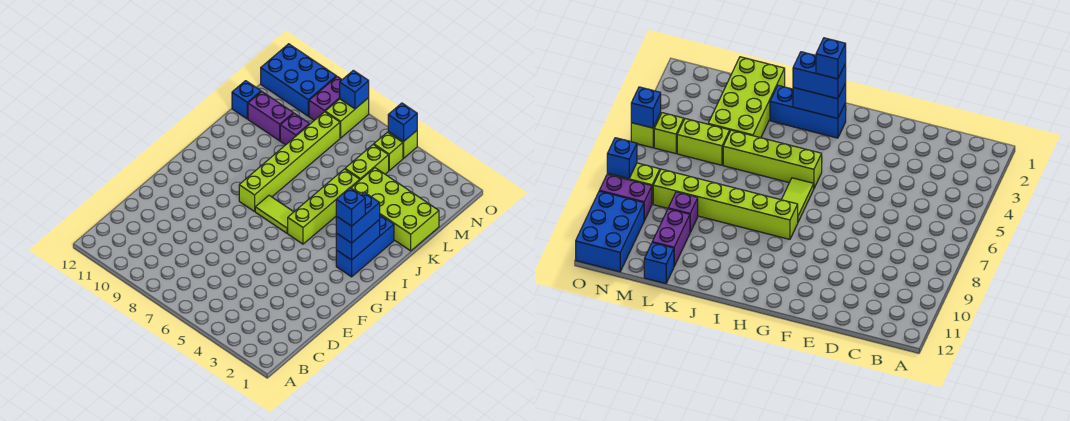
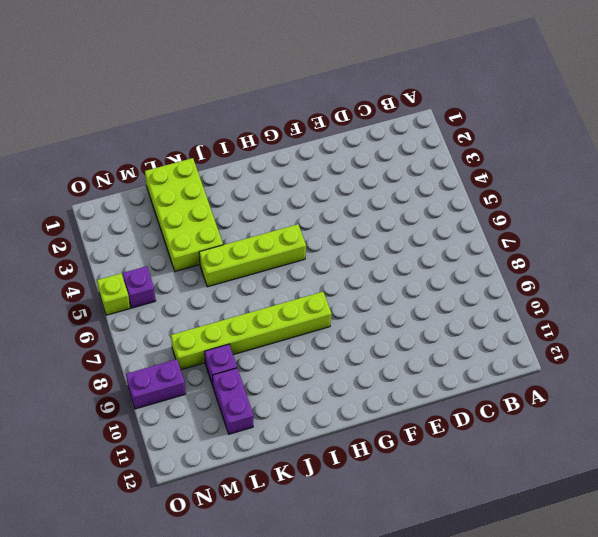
purple brick N5 level 1 -> lime brick N5 level 1
none -> blue brick H2:J2 level 1
none -> lime tile H6:H7 level 1
none -> lime brick L5:M5 level 1

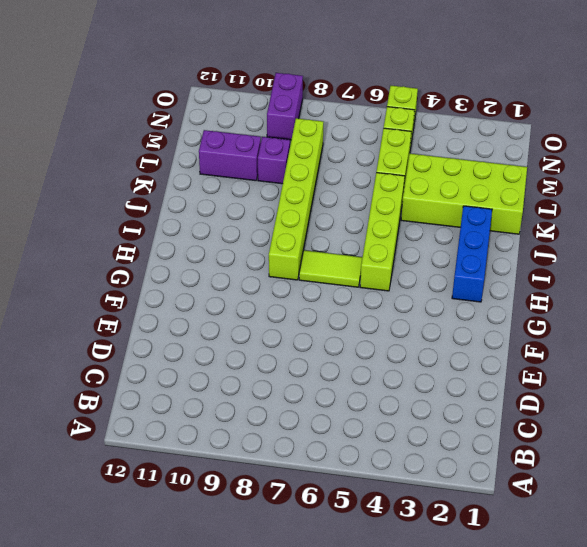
none -> blue brick L12 level 1
none -> lime brick N8:O8 level 1
none -> blue brick N10:O12 level 1

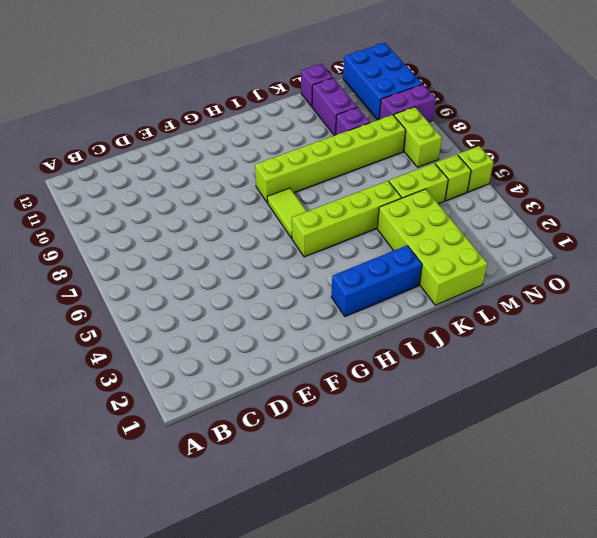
purple brick L12 level 1 -> blue brick L12 level 1
lime brick N7:N8 level 1 -> lime brick N8:O8 level 1
none -> blue brick H2:I2 level 2
none -> blue brick O5 level 2
none -> blue brick O8 level 2

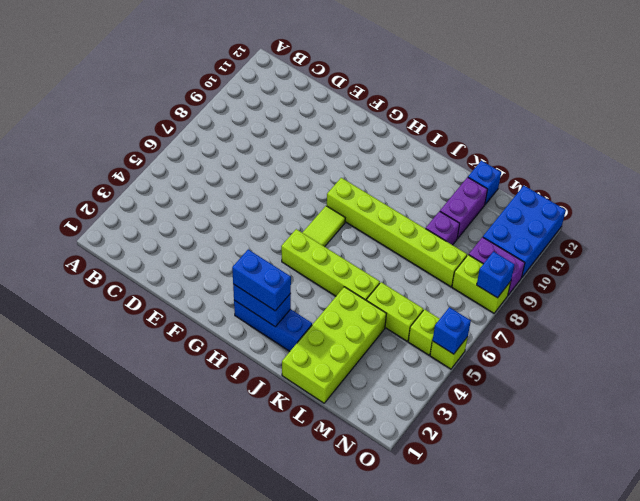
none -> blue brick H2 level 4

